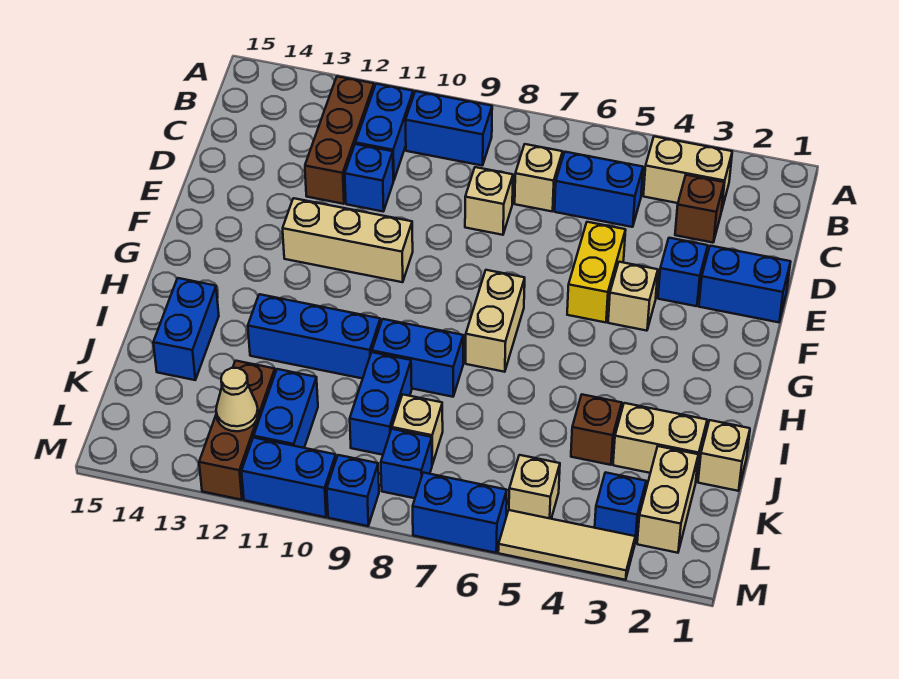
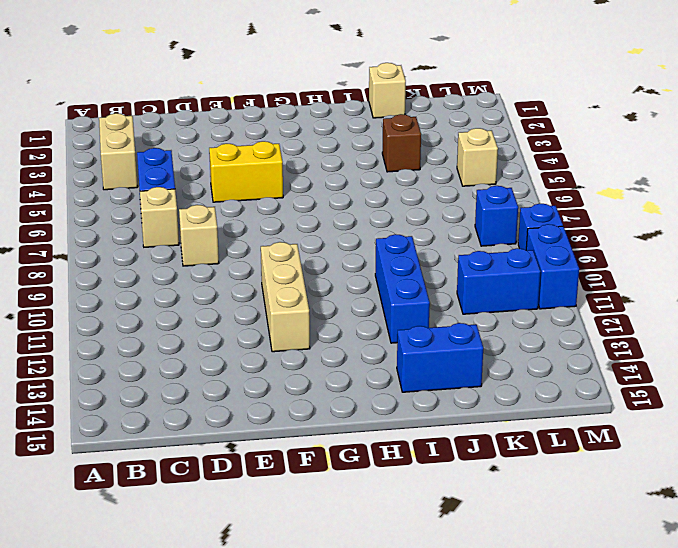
none -> blue brick B9:B10 level 1
none -> blue brick B11:C11 level 1
none -> brown brick B12:D12 level 1
none -> brown brick C3 level 1

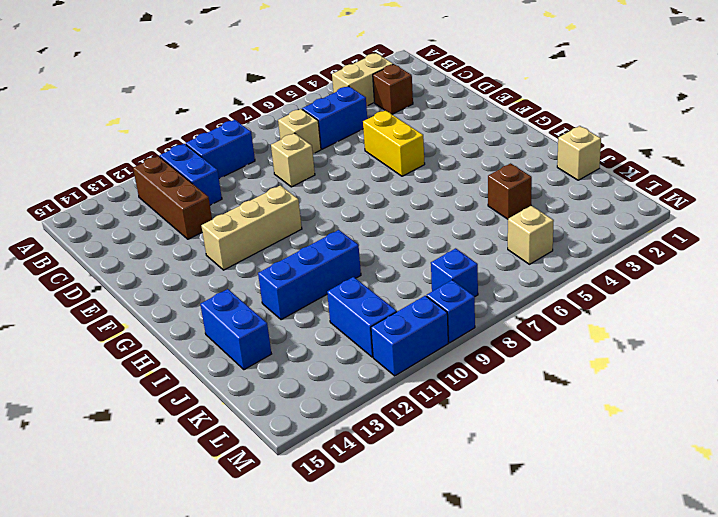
none -> blue brick D11 level 1
none -> blue brick E1:E2 level 1
none -> blue brick E3 level 1
none -> tan brick F4 level 1

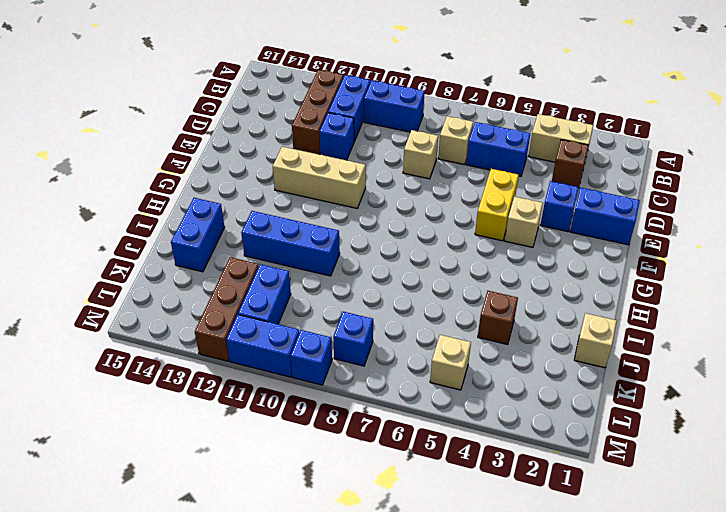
none -> tan brick G7:H7 level 1
none -> blue brick I8:I9 level 1
none -> tan brick J2:J3 level 1
none -> blue brick J9:K9 level 1

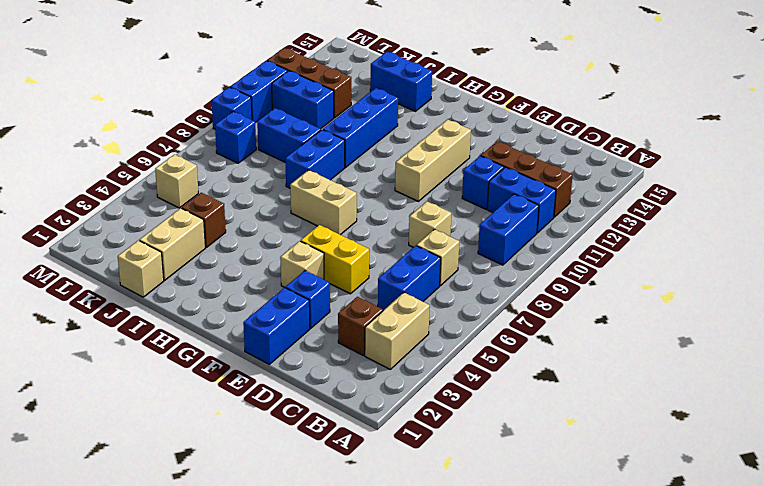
none -> tan brick K2:L2 level 1
none -> tan brick K8 level 1
none -> blue brick L3 level 1
none -> tan tile M3:M5 level 1

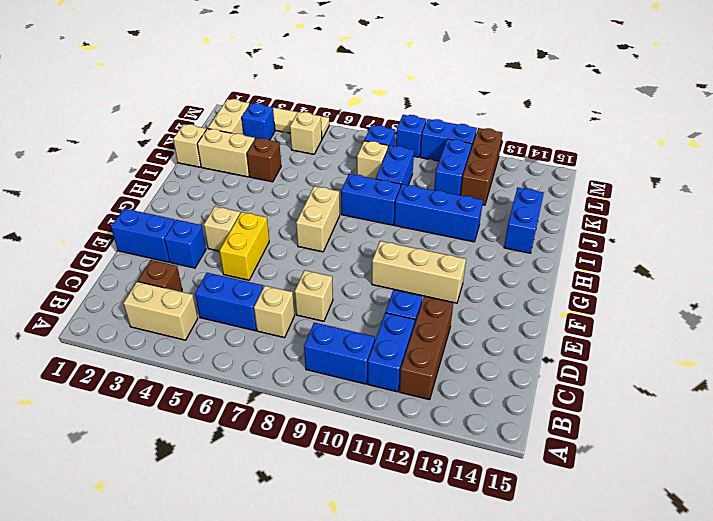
none -> blue brick M6:M7 level 1
none -> tan cone L12 level 2

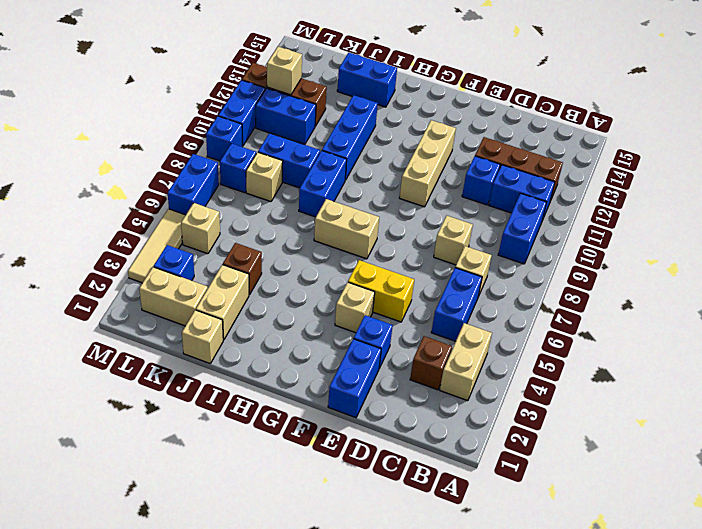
tan brick L12 level 2 -> tan cone L12 level 2

